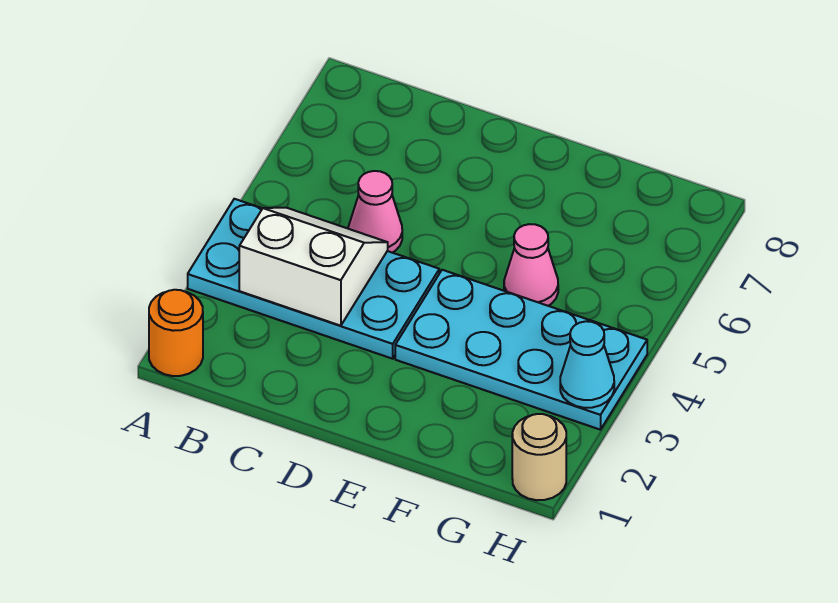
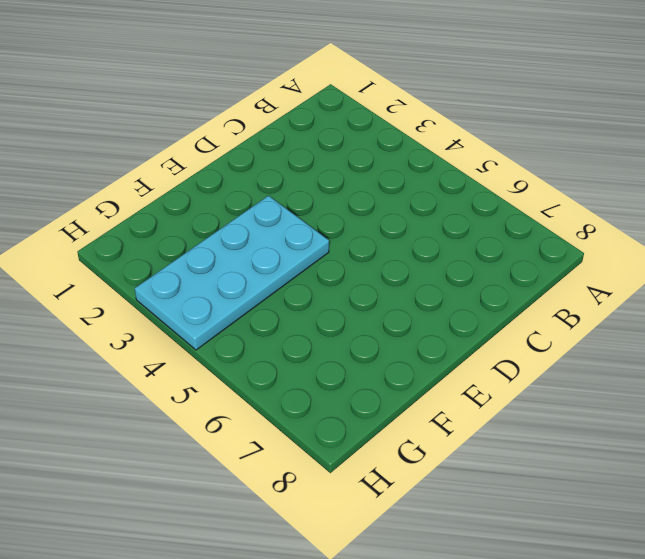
none -> orange round brick A1 level 1
none -> cyan plate A3:D4 level 1

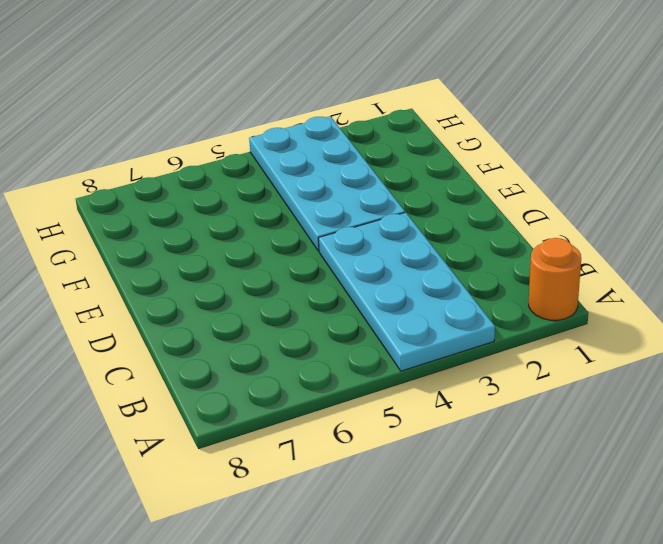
none -> pink cone C5 level 1
none -> pink cone F5 level 1

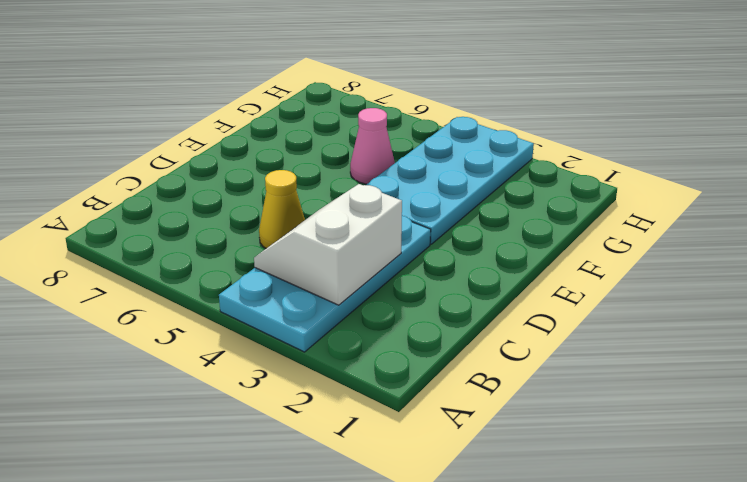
yellow cone C5 level 1 -> pink cone C5 level 1
none -> orange round brick A1 level 1
none -> tan round brick H1 level 1

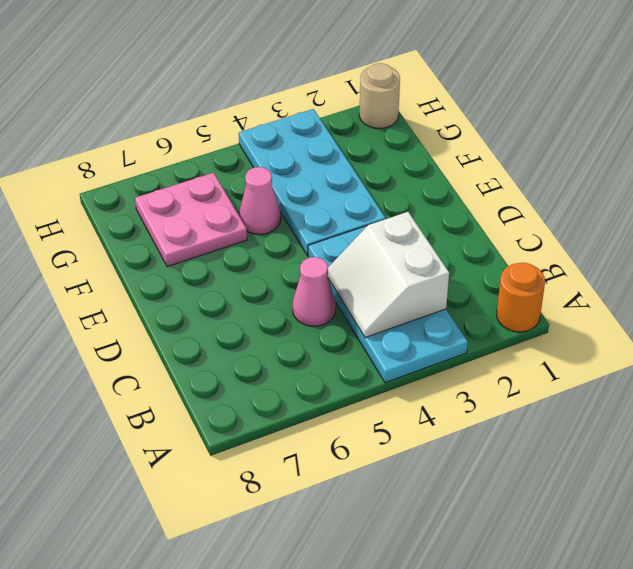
pink plate F6:G7 level 1 -> none
none -> cyan cone H3 level 2

